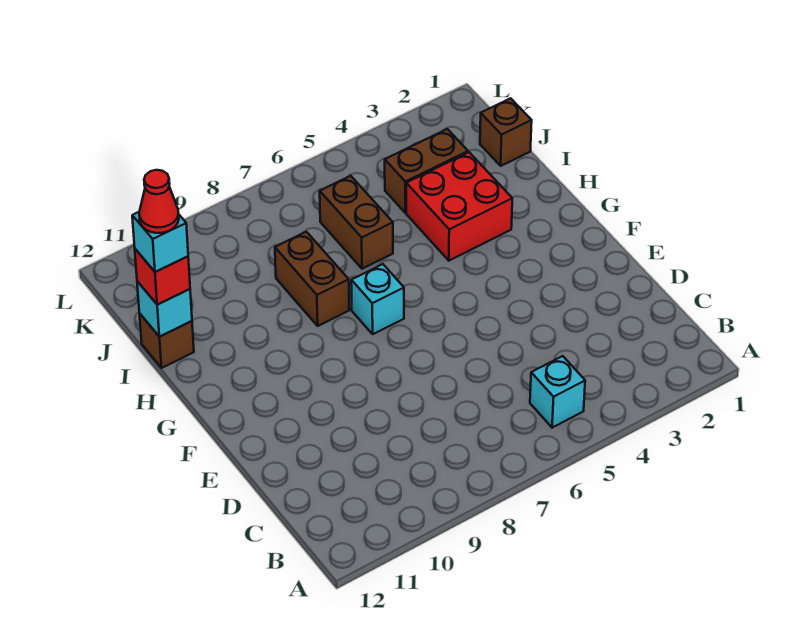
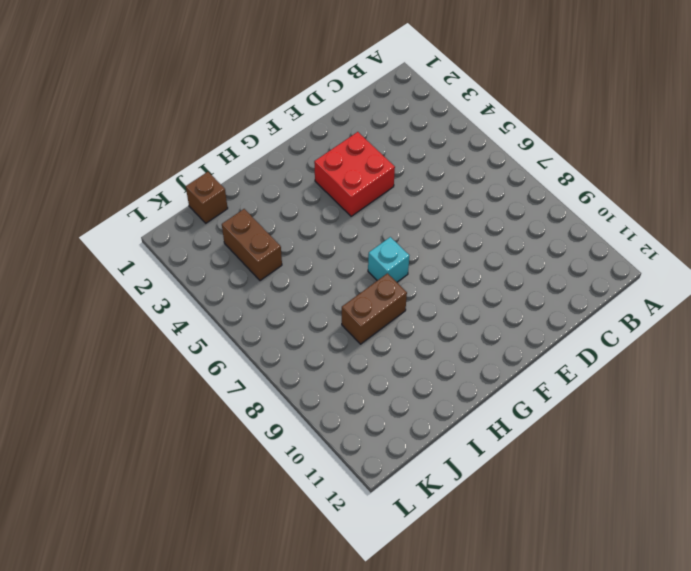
red brick E3:F4 level 1 -> red brick H3:I4 level 1
none -> cyan brick B5 level 1
none -> brown brick I6:J6 level 1
none -> brown brick I12 level 1

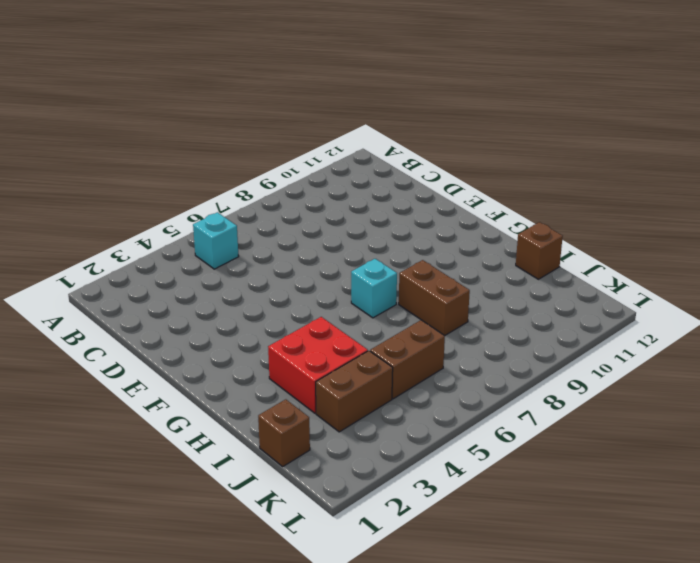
brown brick J5:J6 level 1 -> brown brick I6:J6 level 1
none -> cyan brick I12 level 2
none -> red brick I12 level 3
none -> cyan brick I12 level 4

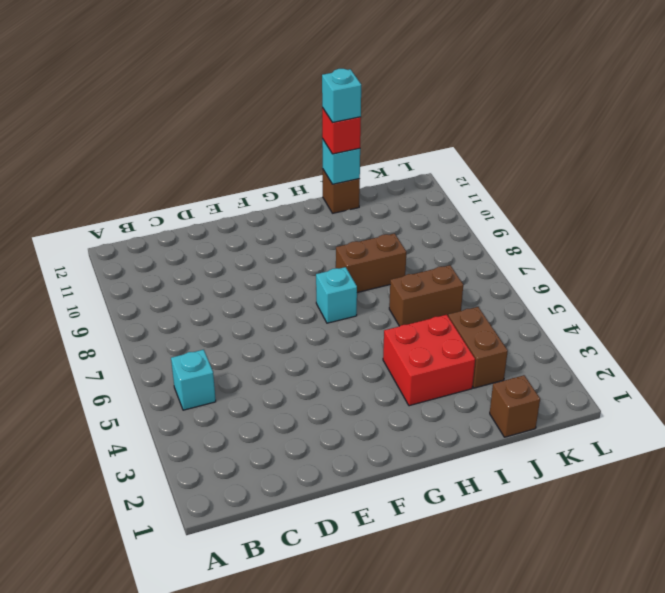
none -> red cone I12 level 5

